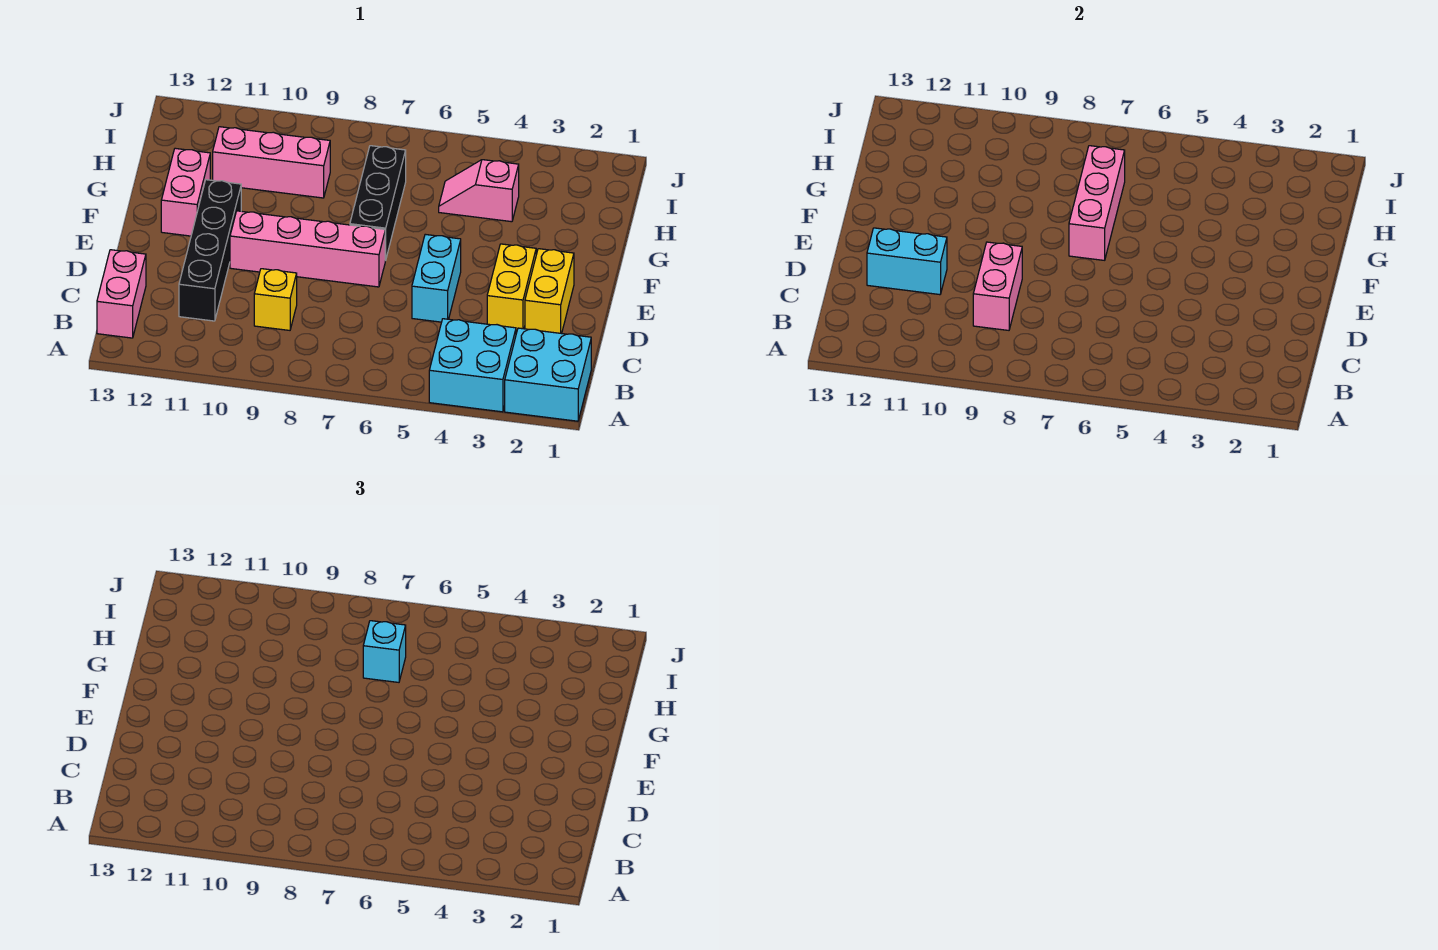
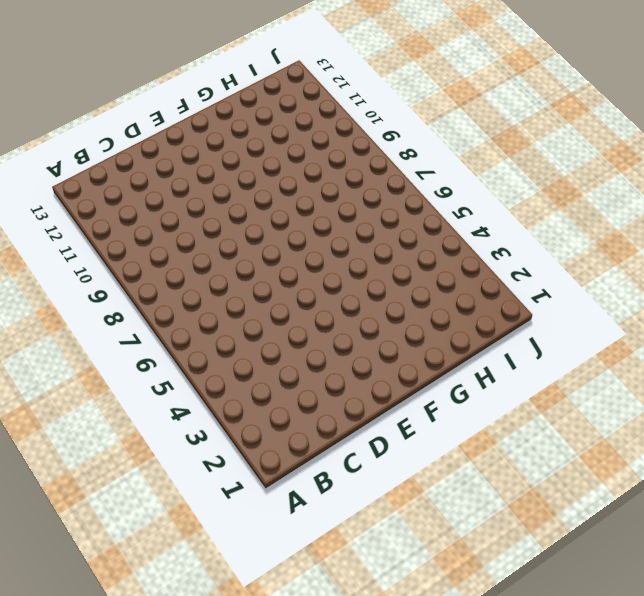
none -> cyan brick A1:B2 level 1
none -> cyan brick A3:B4 level 1
none -> pink brick B13:C13 level 1

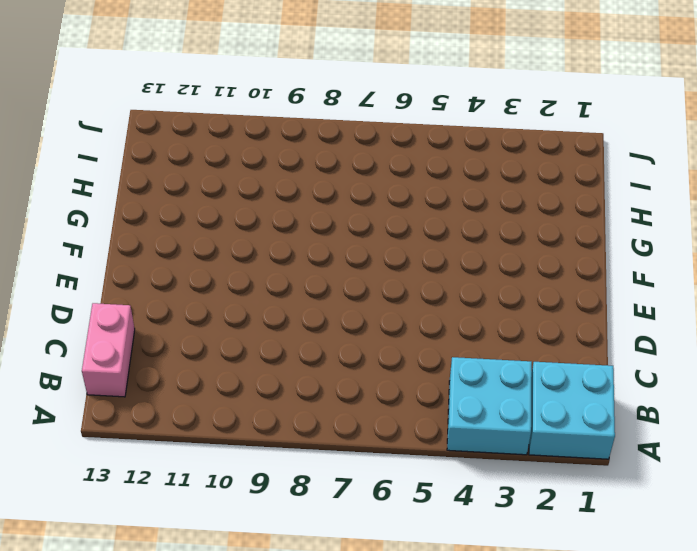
none -> yellow brick C9 level 1
none -> black brick C11:F11 level 1
none -> yellow brick D2:E2 level 1

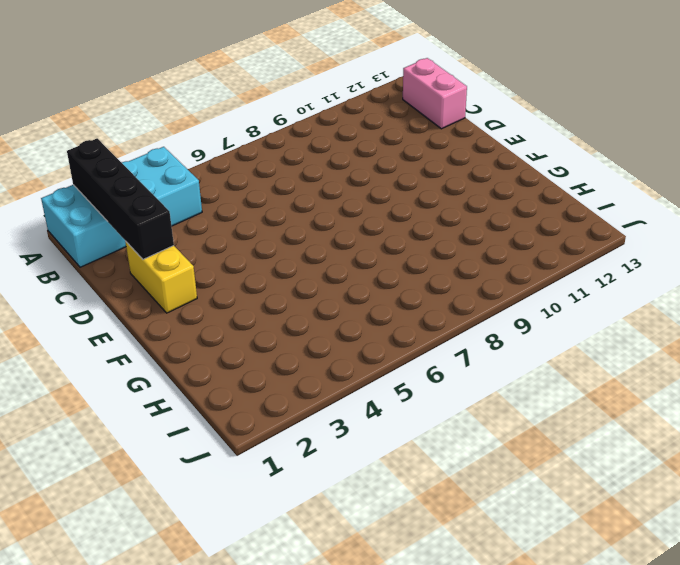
black brick A2:D2 level 2 -> black brick C11:F11 level 1
none -> yellow brick C9 level 1
none -> yellow brick D3:E3 level 1
none -> cyan brick D5:E5 level 1

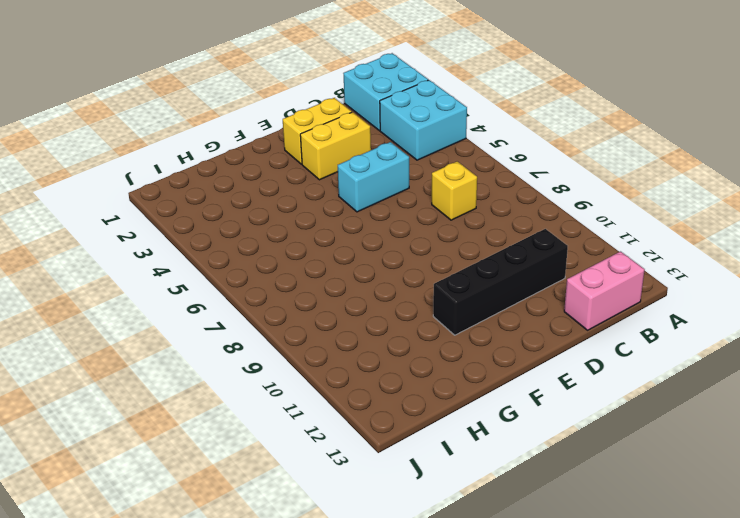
yellow brick C7 level 1 -> yellow brick C9 level 1
none -> pink brick E7:E10 level 1
none -> black brick F7:H7 level 1
none -> pink brick F12:G12 level 1

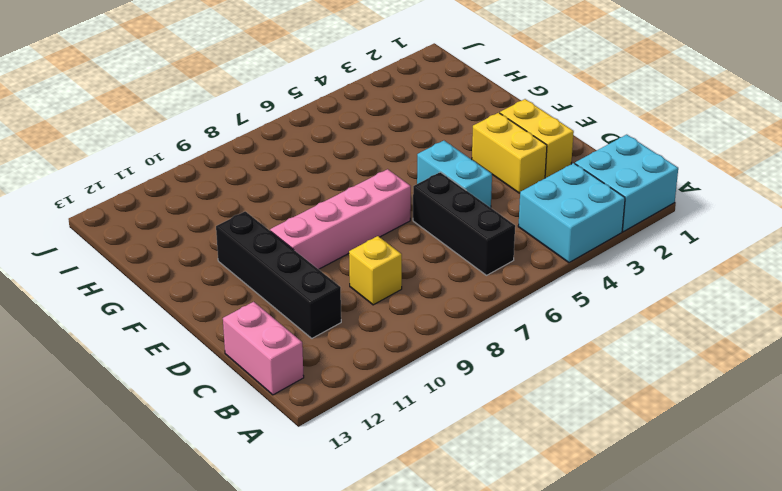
black brick B6:D6 level 1 -> black brick F7:H7 level 1
none -> pink brick F12:G12 level 1
none -> pink slope H4:H5 level 1 top 4
none -> pink brick H9:H11 level 1

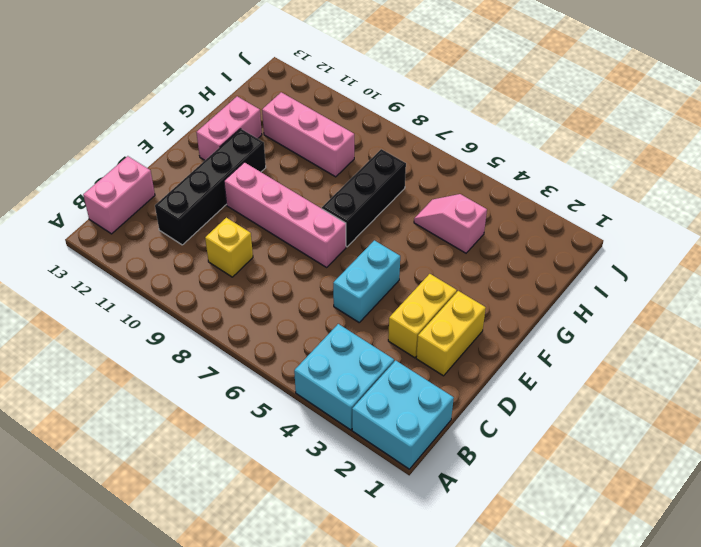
none -> pink brick C9:D9 level 2
none -> cyan brick D11:D12 level 2
none -> pink brick F7:H7 level 2

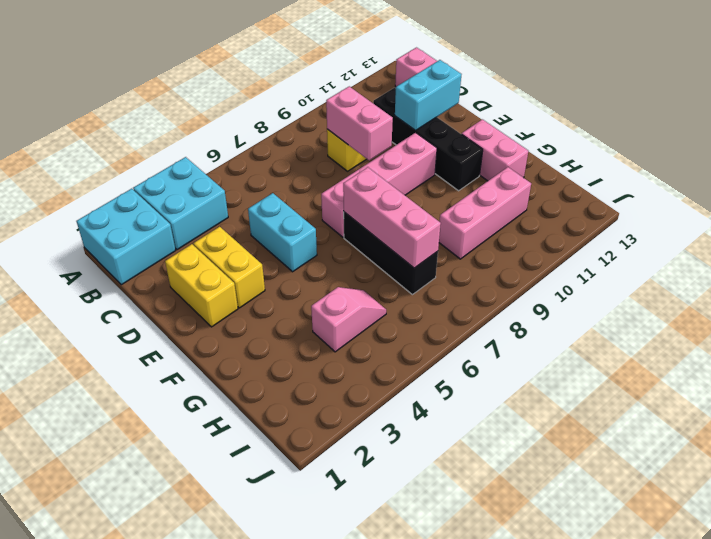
none -> cyan brick H7 level 3

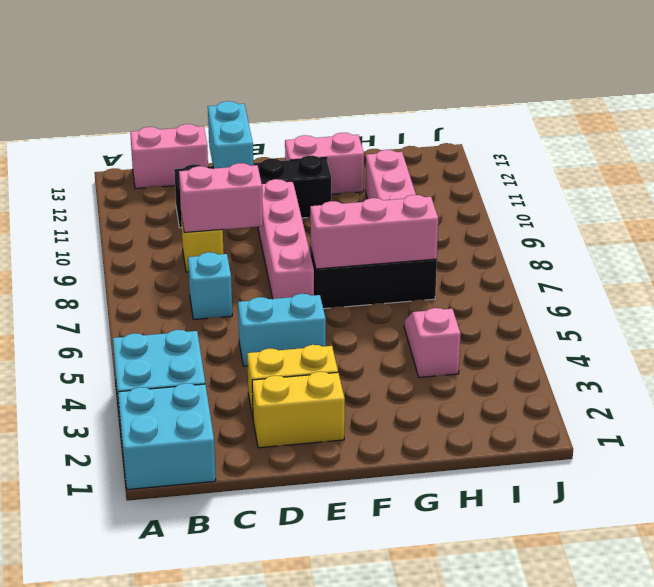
cyan brick C7 level 1 -> cyan brick H7 level 3

